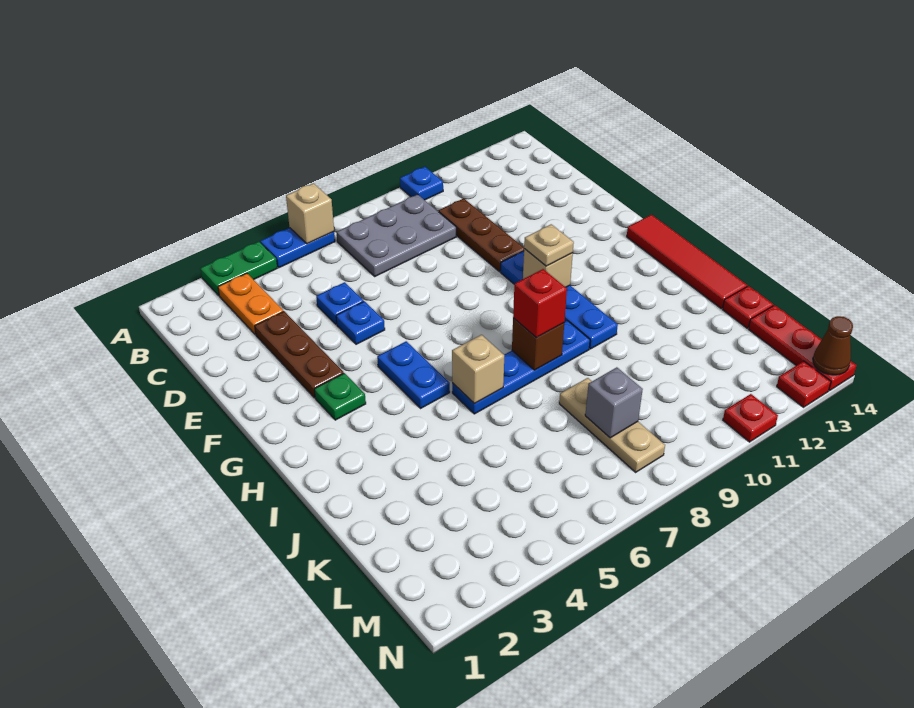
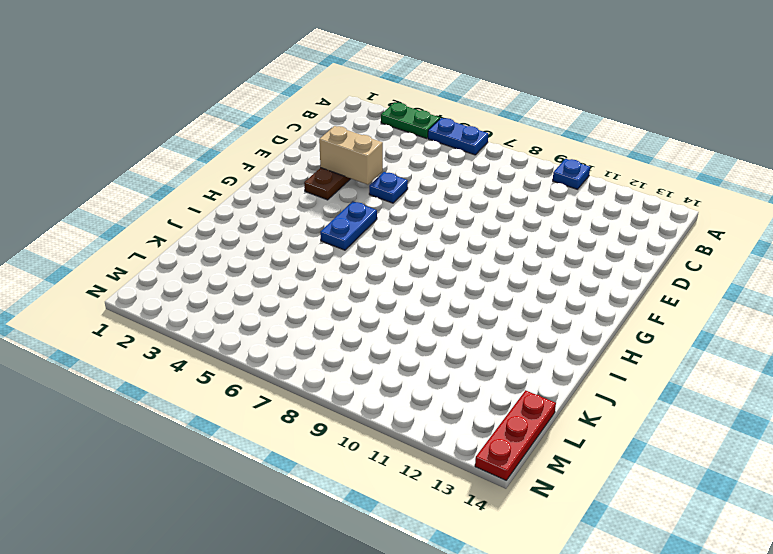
tan brick E3:E4 level 2 -> none
none -> orange plate B3:C3 level 1
none -> grey plate B7:C9 level 1
none -> brown plate C10:E10 level 1

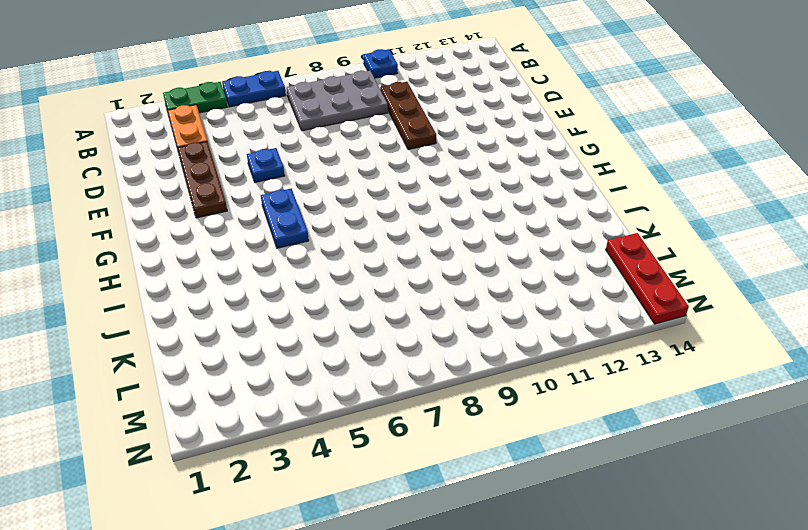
none -> blue plate D5 level 1
none -> blue plate F10:I10 level 1
none -> green plate G3 level 1

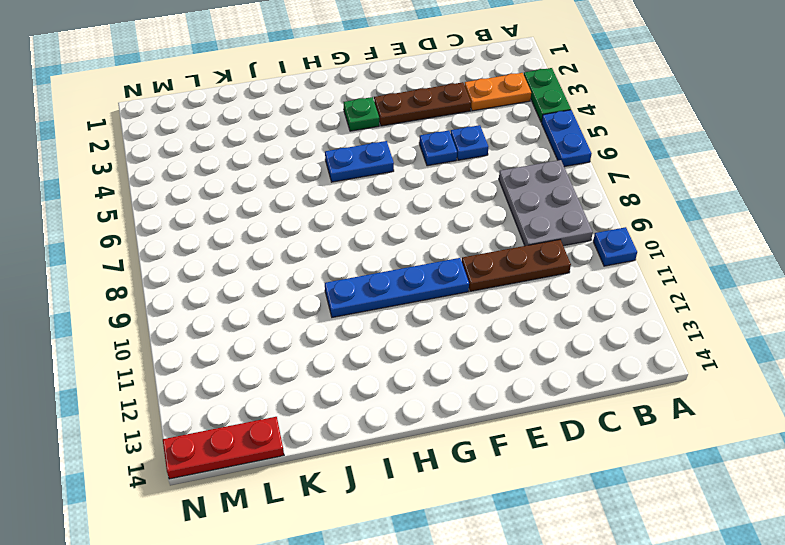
none -> red tile G14:J14 level 1
none -> blue plate I6:I9 level 1
none -> tan plate K8:M8 level 1

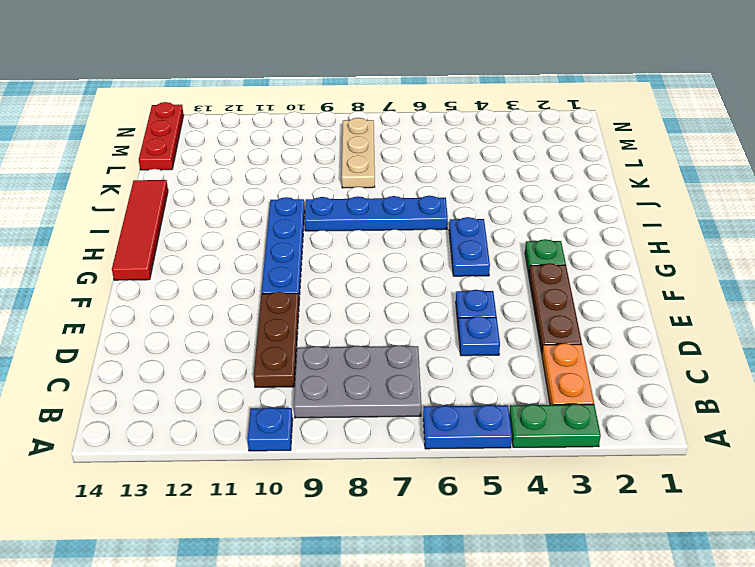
none -> red plate K14 level 1
none -> red plate N11 level 1
none -> red plate N13 level 1

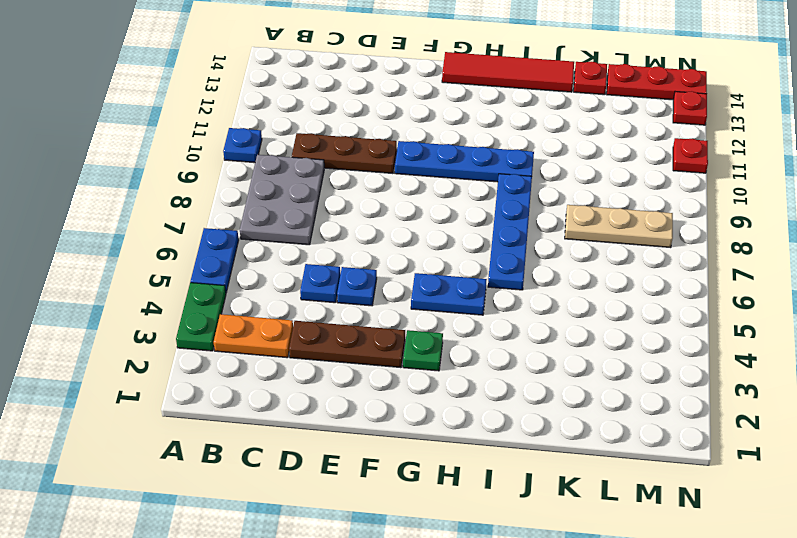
none -> tan brick A6 level 2
none -> tan brick G10 level 2
none -> tan brick I6 level 2

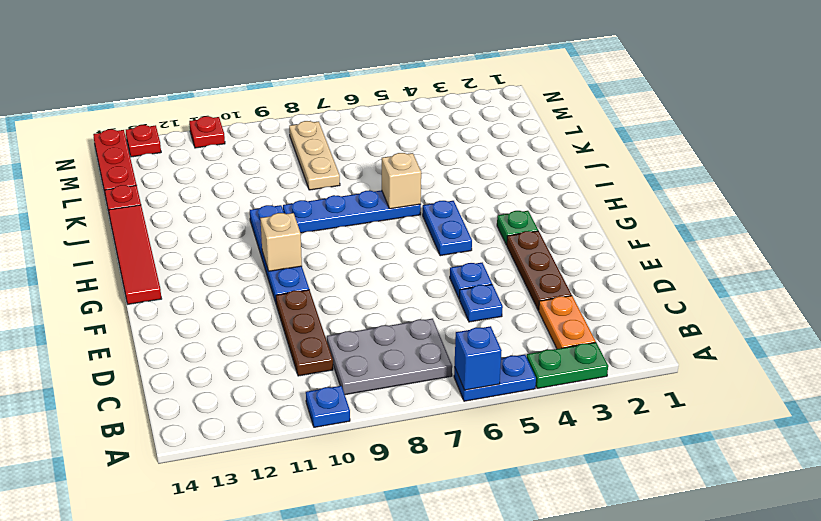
blue brick A6 level 2 -> tan brick A6 level 2
none -> brown brick I8 level 2
none -> grey brick L8 level 2
none -> brown cone N14 level 2

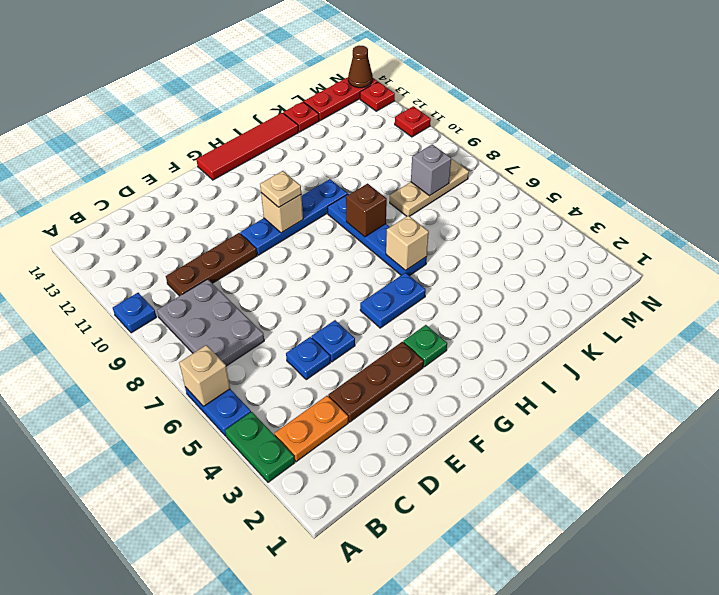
none -> red brick I8 level 3

